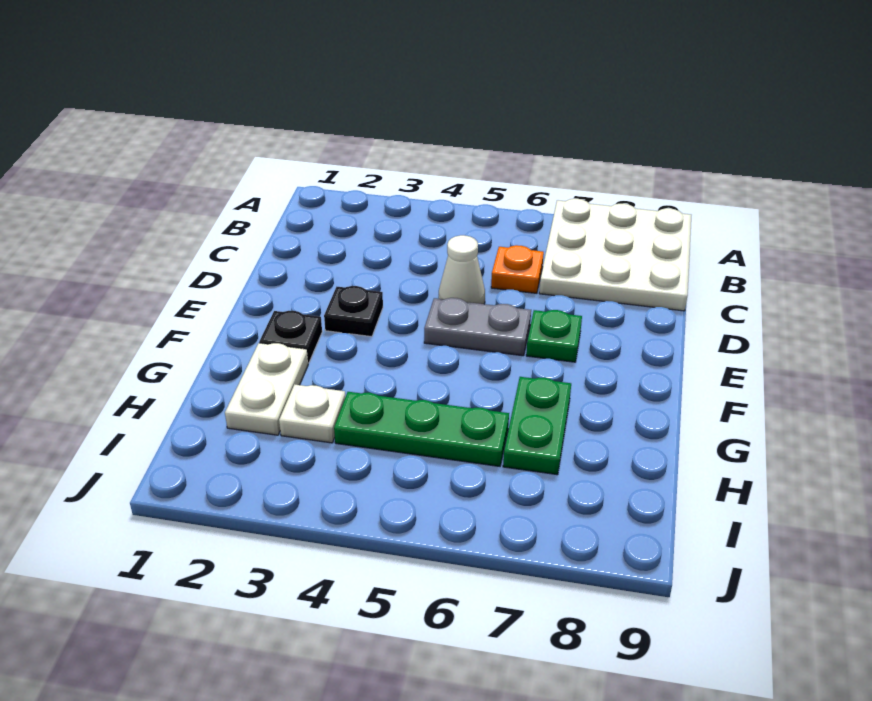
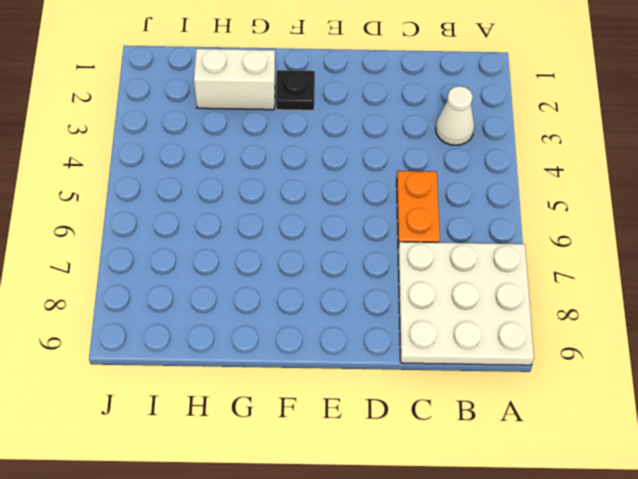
white cone B3 level 1 -> white cone D5 level 1
orange plate C5:C6 level 1 -> orange plate C6 level 1
white brick G2:H2 level 1 -> white plate G2:H2 level 1
none -> black plate E3 level 1
none -> grey plate E5:E6 level 1

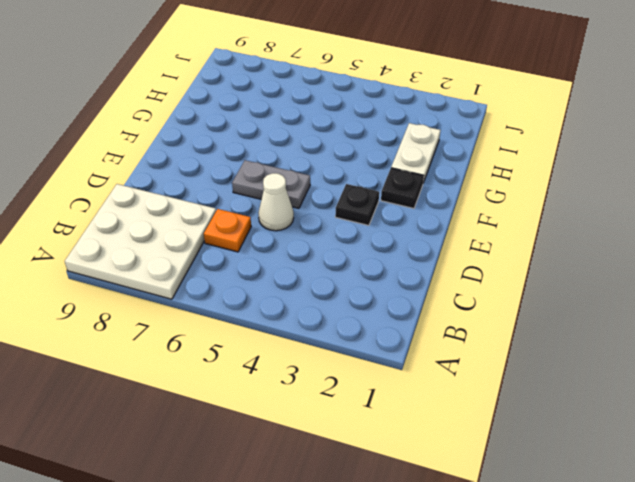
none -> green plate E7 level 1
none -> green plate G7:H7 level 1

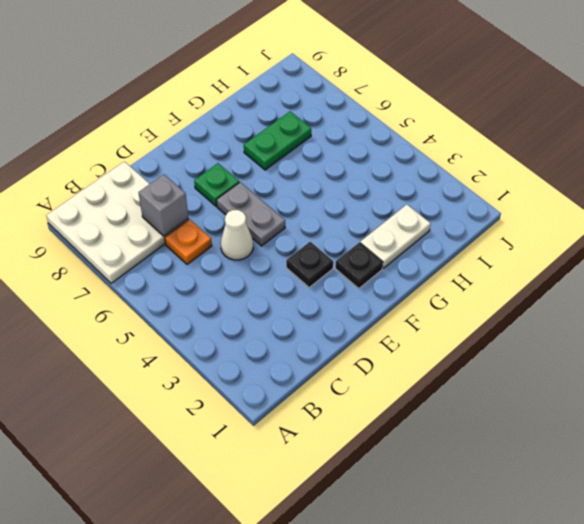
grey brick C7 level 2 -> none
none -> white plate H3 level 1
none -> green plate H4:H6 level 1

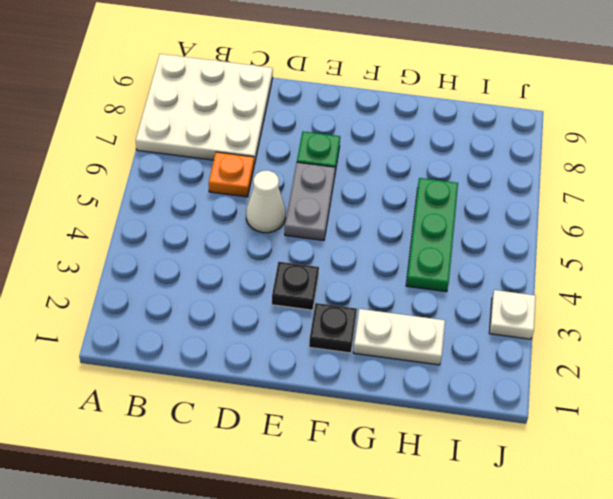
white plate J3 level 1 -> white plate H3 level 1
none -> green plate G7:H7 level 1

